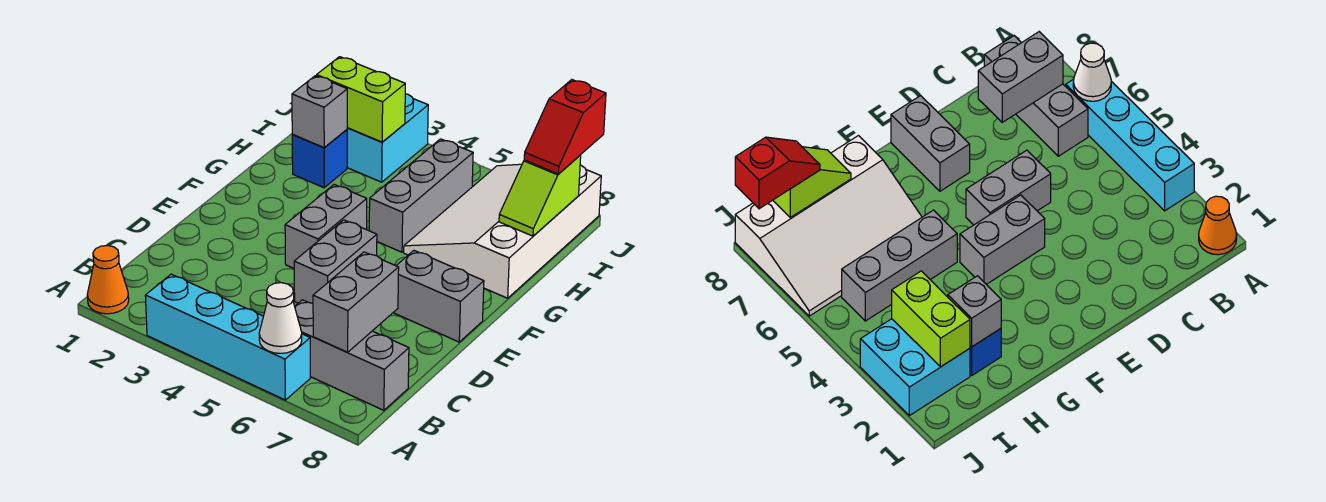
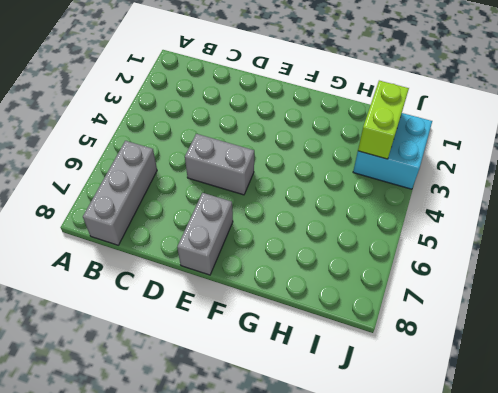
none -> orange cone A1 level 1
none -> cyan brick A3:A6 level 1
none -> grey brick E4:F4 level 1

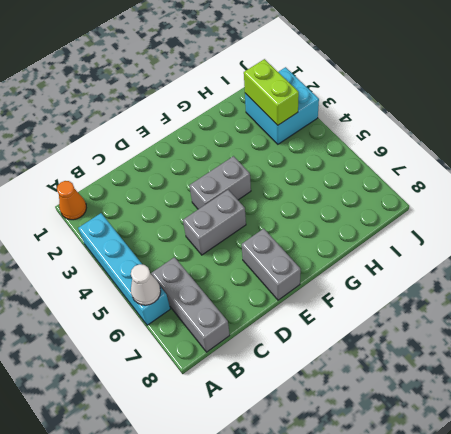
none -> grey brick G5:I5 level 1
none -> white slope G6:J8 level 1 top 8
none -> blue brick H2 level 1

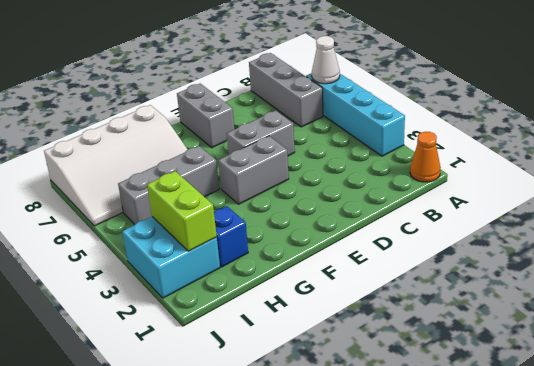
none -> grey brick B7:C7 level 2
none -> grey brick H2 level 2
none -> lime slope H8:I8 level 2 top I

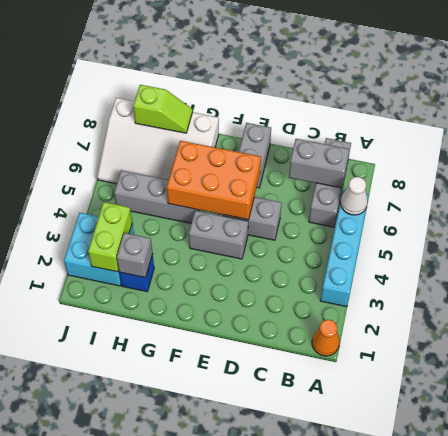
orange brick E5:G6 level 2 -> none
none -> red slope I8:J8 level 3 top J

